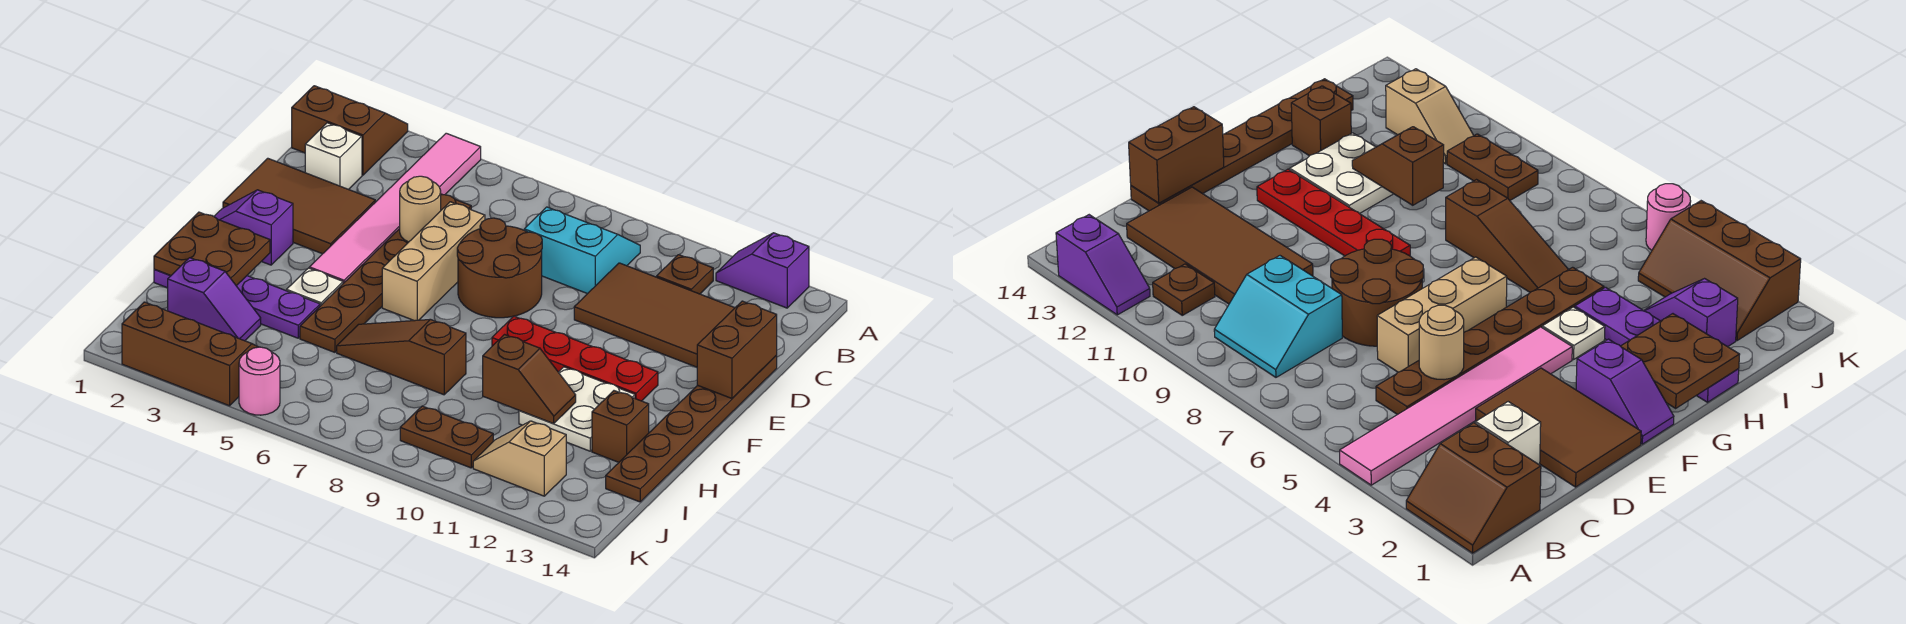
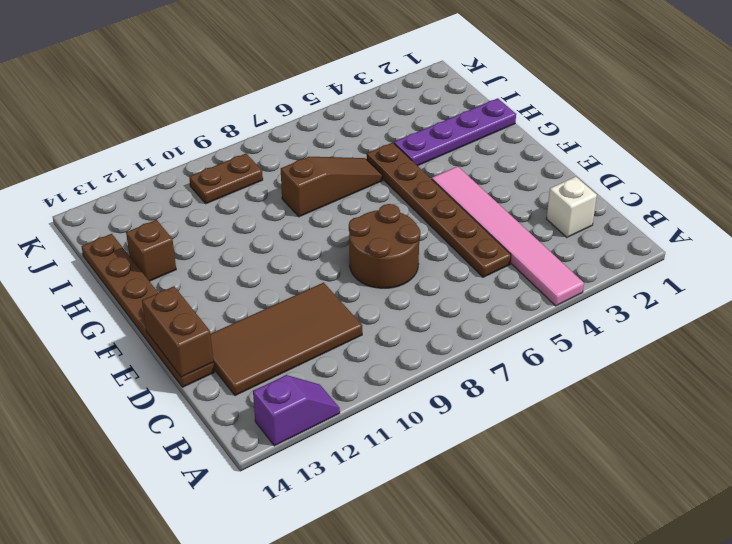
none -> brown slope A1:B2 level 1 top B
none -> cyan slope B8:C9 level 1 top C
none -> brown plate B11 level 1

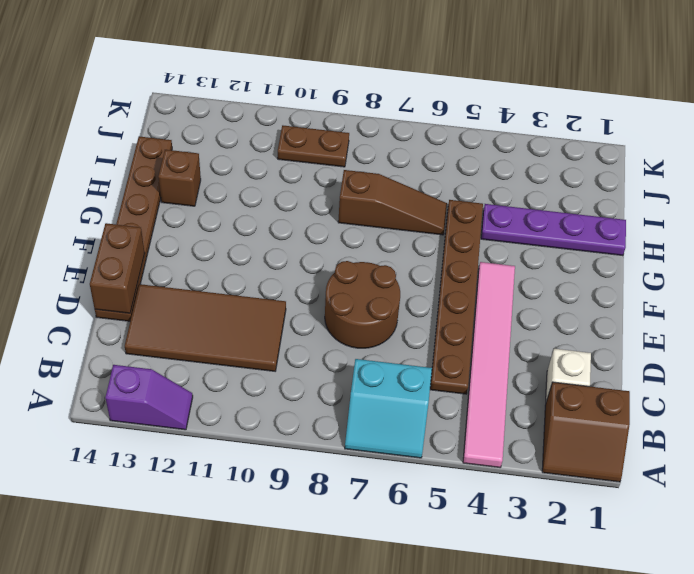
cyan slope A6:B7 level 1 top B -> cyan slope B8:C9 level 1 top C
none -> brown plate B11 level 1
none -> brown tile D1:E3 level 1
none -> tan brick D6:F6 level 1

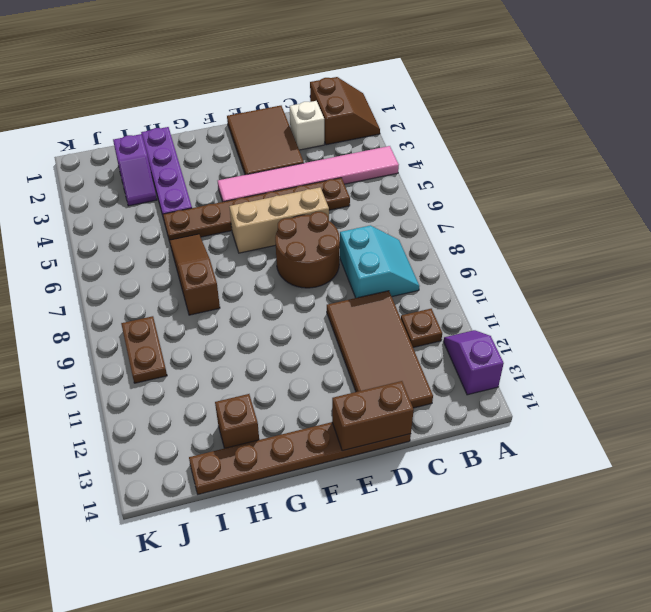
none -> purple slope F1:F2 level 1 top 2
none -> red plate F9:F12 level 1
none -> white plate G4 level 1

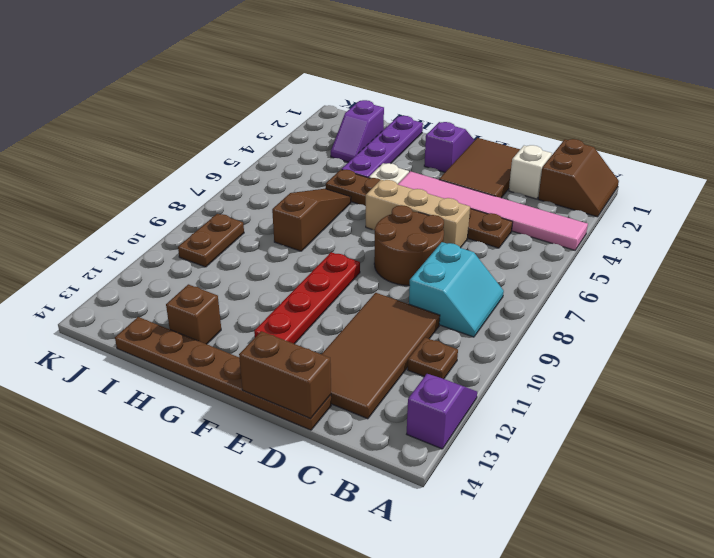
none -> white plate G11:H12 level 1
none -> brown slope J2:K4 level 1 top K
none -> tan slope J11:J12 level 1 top 12

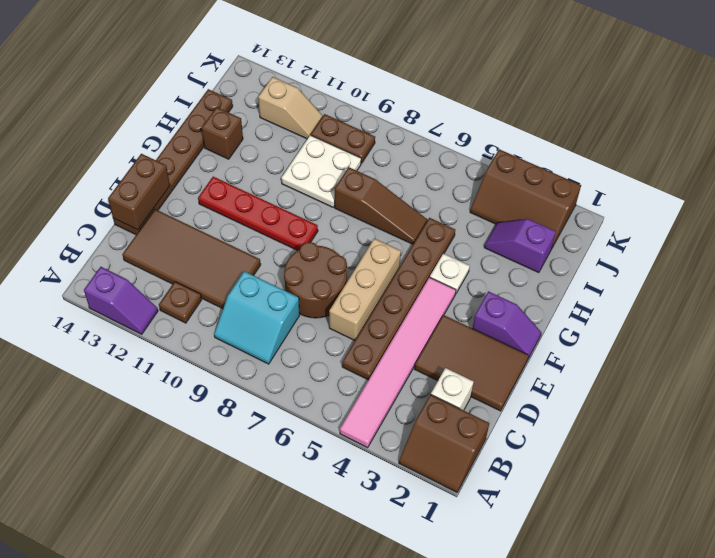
white plate H9:I10 level 1 -> white plate G11:H12 level 1
none -> purple plate H1:H4 level 1
none -> pink round brick K5 level 1
none -> tan round brick D5 level 2

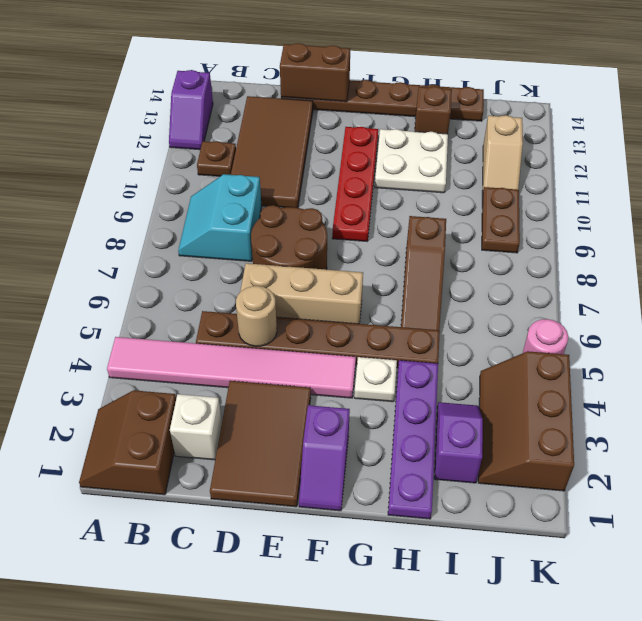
none -> brown plate G1:H2 level 2
none -> brown slope H10:H11 level 2 top 10

